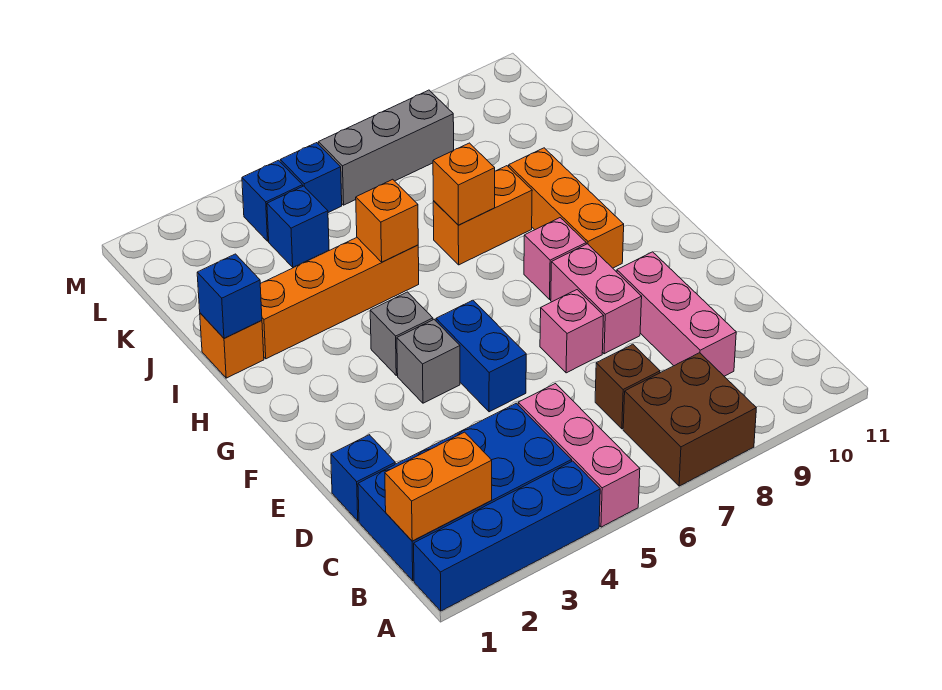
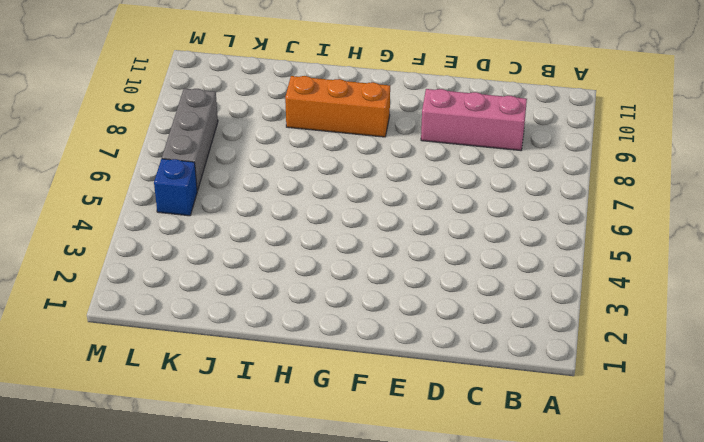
none -> blue brick A1:A4 level 1
none -> pink brick A5:C5 level 1
none -> brown brick A7:B8 level 1

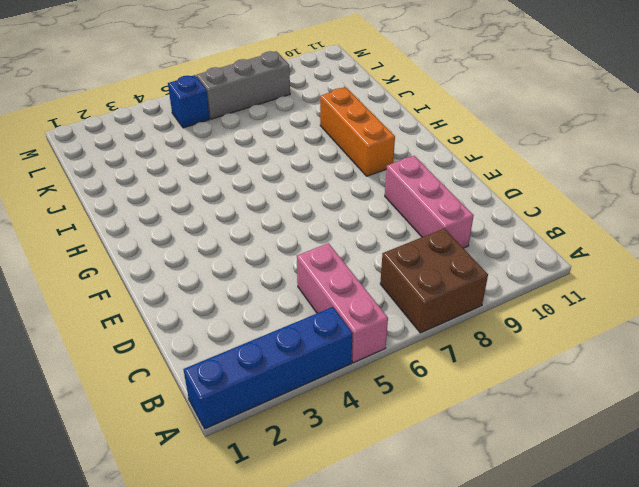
none -> blue brick B1:C4 level 1
none -> brown brick C7 level 1
none -> blue brick D1 level 1

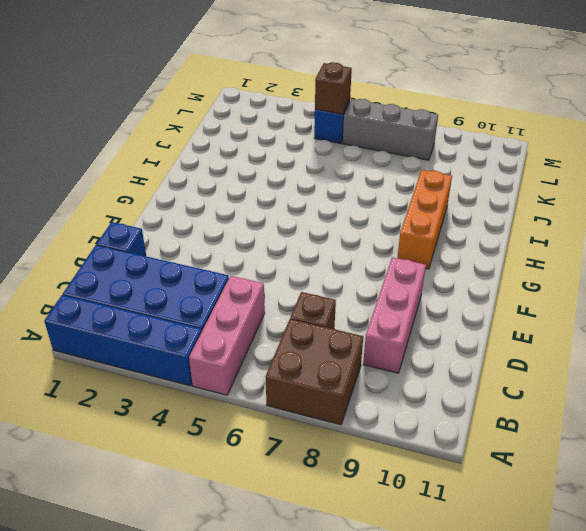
brown brick L5 level 2 -> none
none -> blue brick E5:F5 level 1
none -> pink brick E7 level 1
none -> pink brick E8:F8 level 1

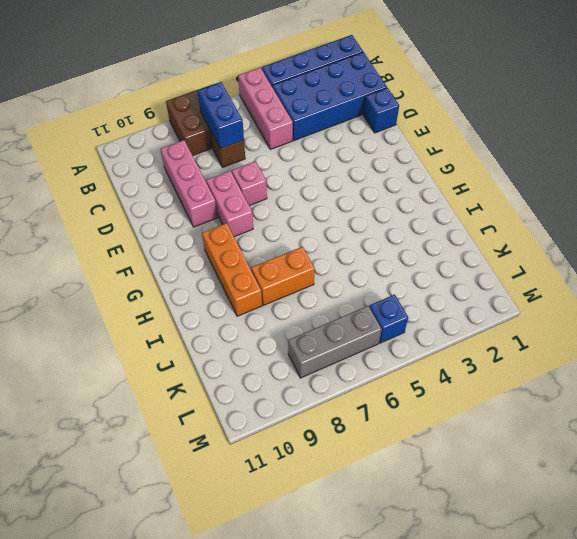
blue brick B7:C7 level 2 -> blue brick E5:F5 level 1
none -> grey brick F4 level 1
none -> grey brick G4 level 1
none -> pink brick G8 level 1

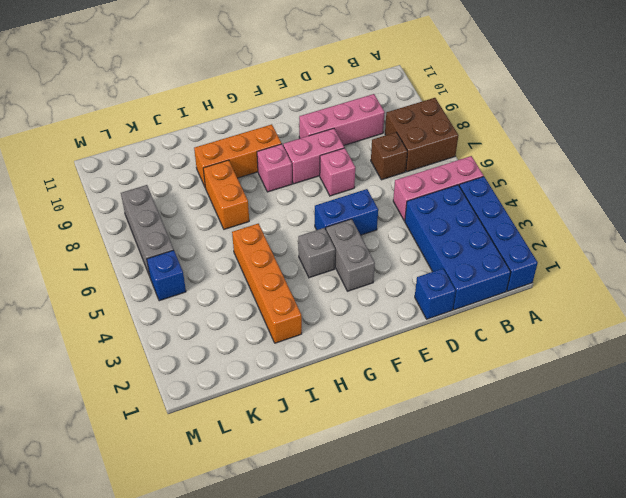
grey brick F3:F4 level 1 -> grey brick F4 level 1
none -> orange brick I1 level 1
none -> blue brick K4 level 1
none -> blue brick L4 level 1

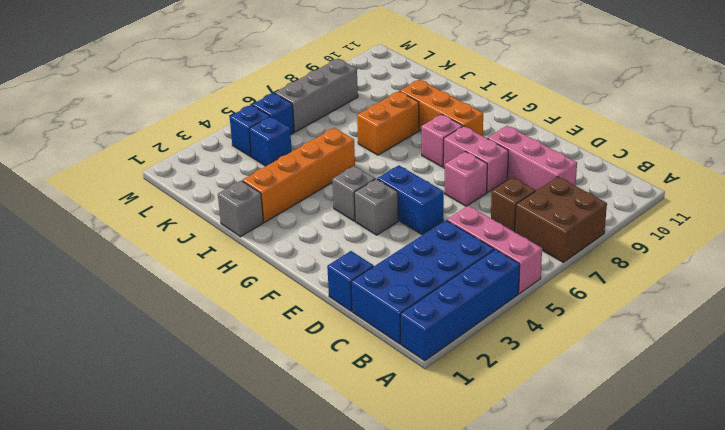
grey brick I1 level 1 -> orange brick I1 level 1
none -> orange brick B1:B2 level 2
none -> blue brick I1 level 2
none -> orange brick I5 level 2

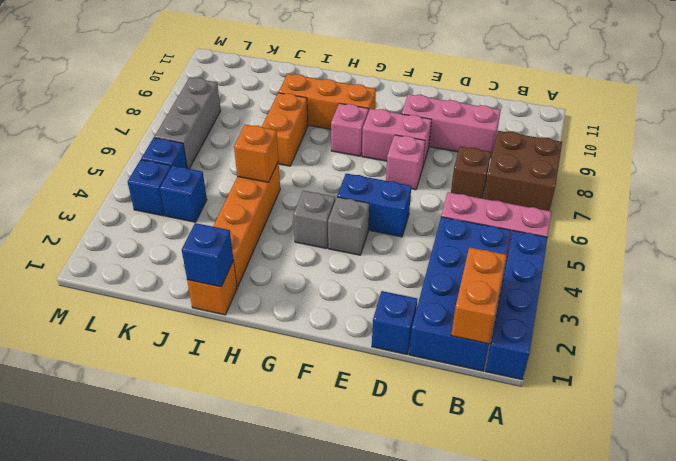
none -> orange brick I7 level 2

